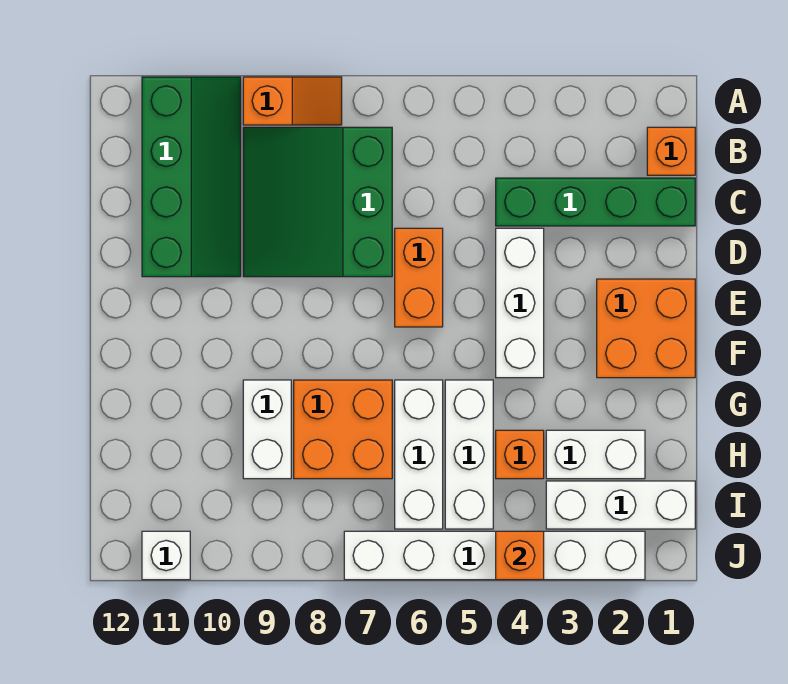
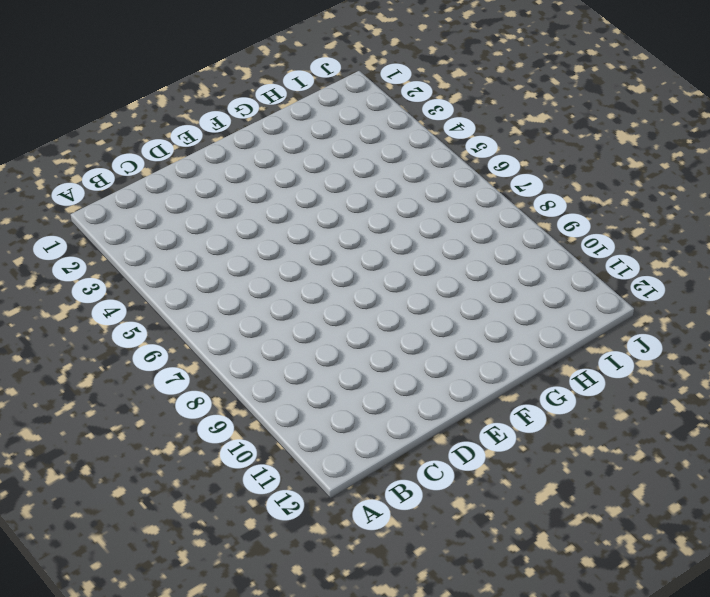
none -> orange slope A8:A9 level 1 top 9
none -> green slope A10:D11 level 1 top 11
none -> orange brick B1 level 1

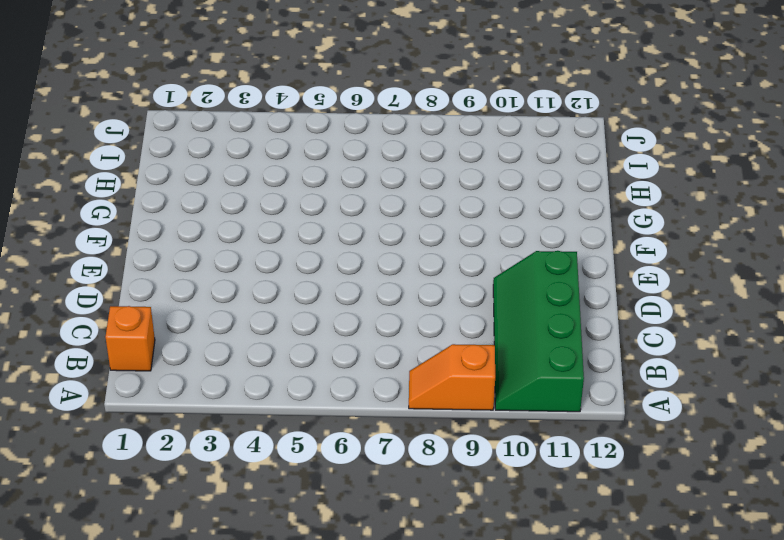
none -> green slope B7:D9 level 1 top 7
none -> green brick C1:C4 level 1
none -> white brick D4:F4 level 1

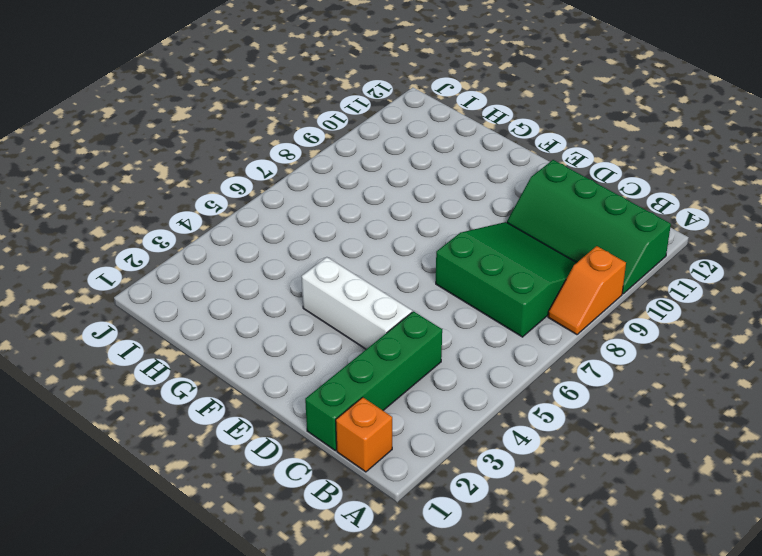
none -> orange brick D6:E6 level 1
none -> orange brick E1:F2 level 1
none -> white brick G5:I5 level 1

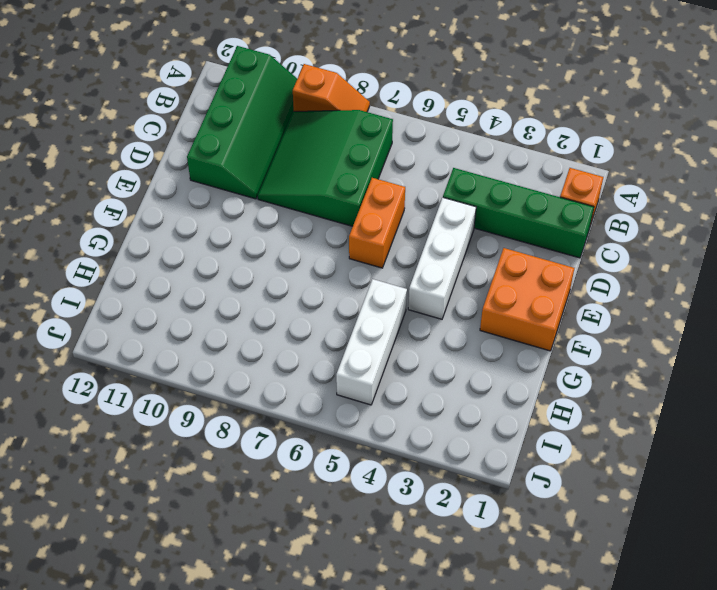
none -> white brick G6:I6 level 1
none -> orange brick G7:H8 level 1
none -> white brick G9:H9 level 1

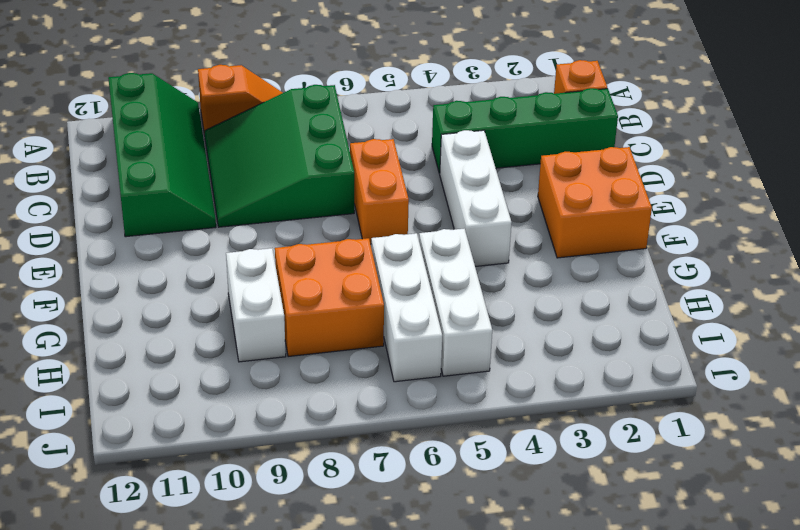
none -> white brick H2:H3 level 1
none -> orange brick H4 level 1
none -> white brick I1:I3 level 1

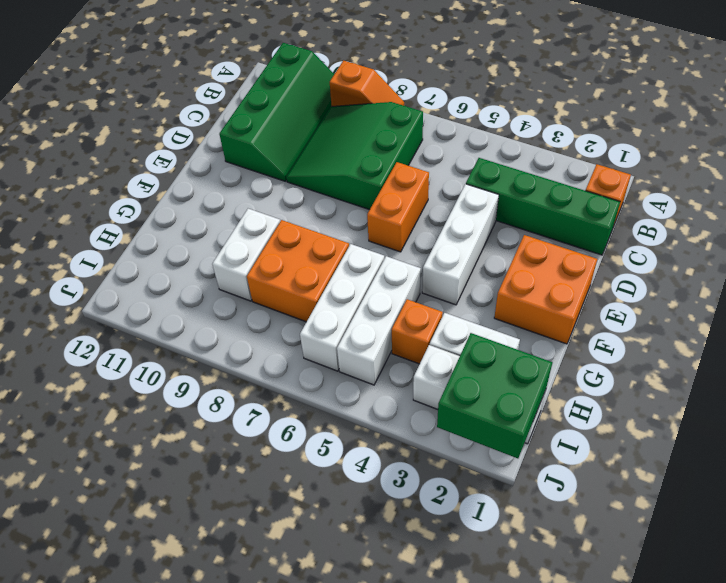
green brick I1:J2 level 2 -> none
none -> white brick J2:J7 level 1
none -> white brick J11 level 1
none -> orange brick J4 level 2

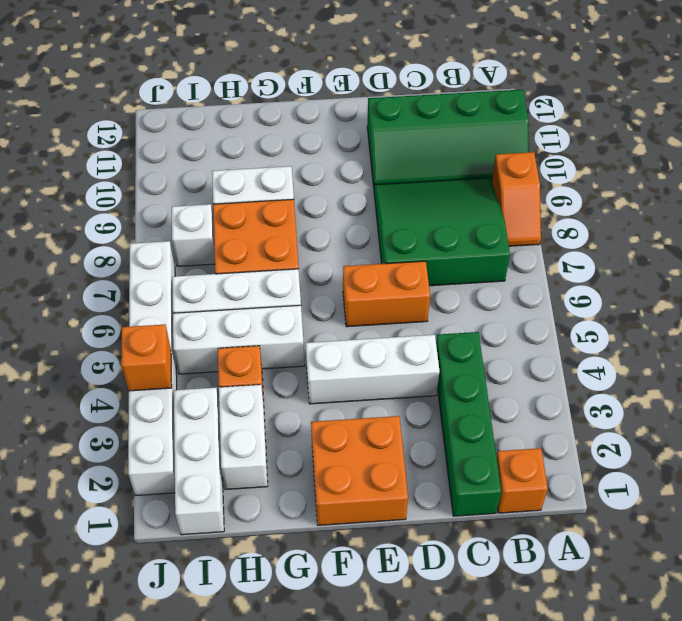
white brick I8 level 1 -> white brick J11 level 1

